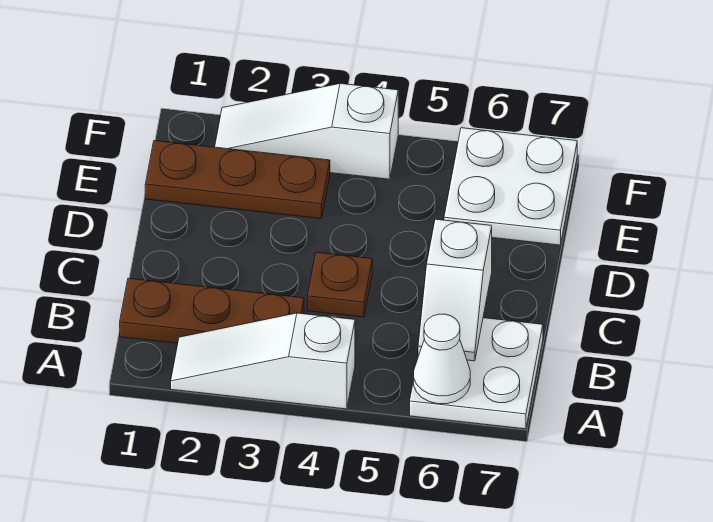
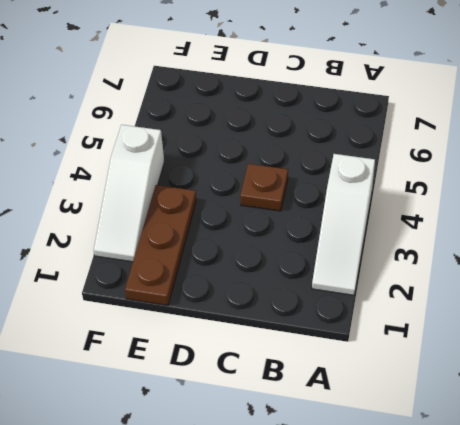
none -> white plate A6:B7 level 1
none -> brown plate B1:B3 level 1

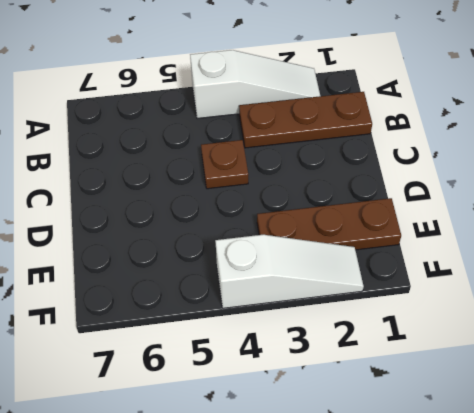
none -> white plate A6:B7 level 1
none -> white plate E6:F7 level 1

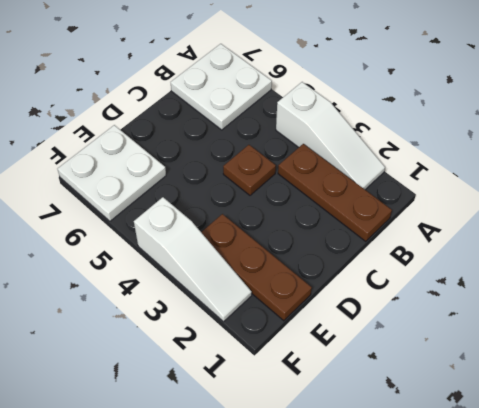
none -> white cone A6 level 2
none -> white slope B6:C6 level 2 top C

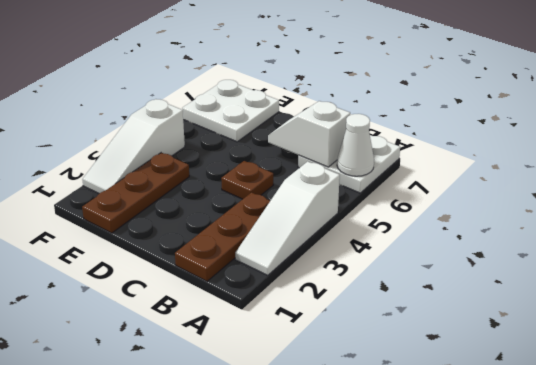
white slope B6:C6 level 2 top B -> white slope B6:C6 level 2 top C

